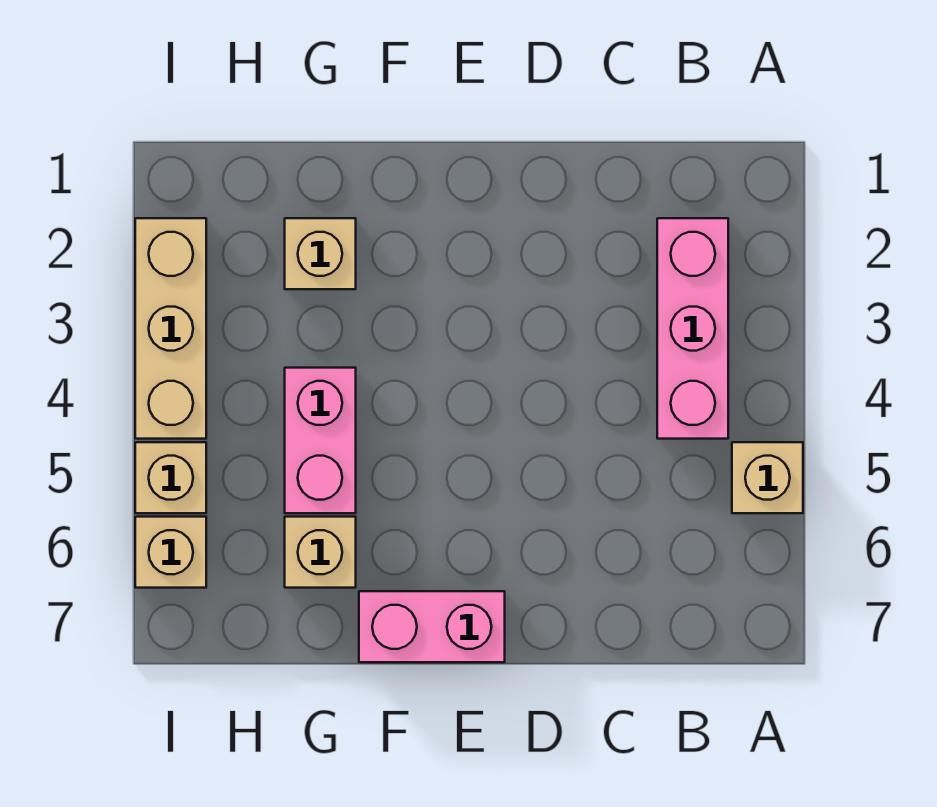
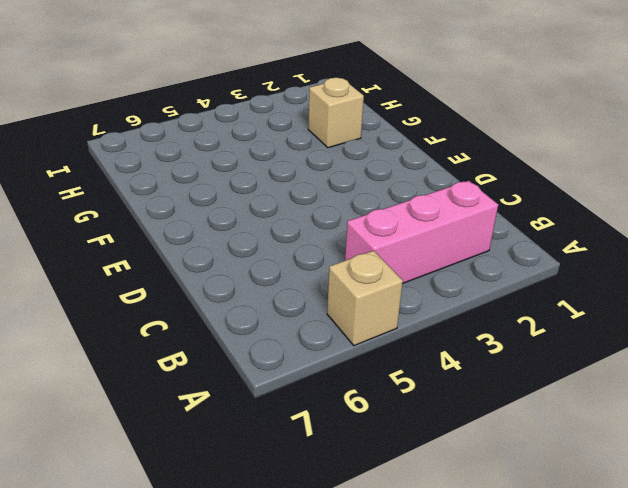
none -> pink brick E7:F7 level 1
none -> pink brick G4:G5 level 1

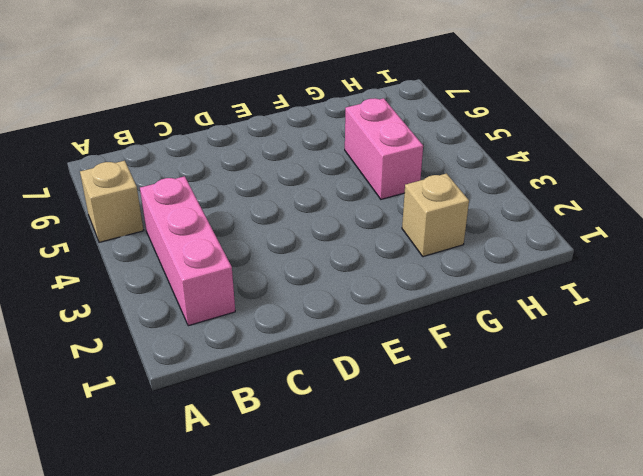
none -> pink brick E7:F7 level 1
none -> tan brick G6 level 1

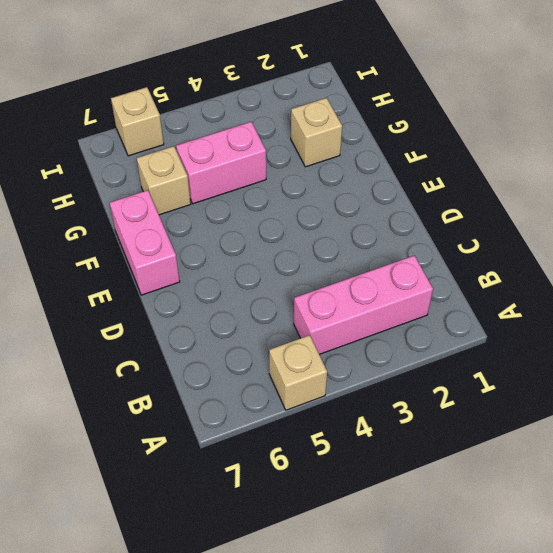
none -> tan brick I2:I4 level 1
none -> tan brick I5 level 1

